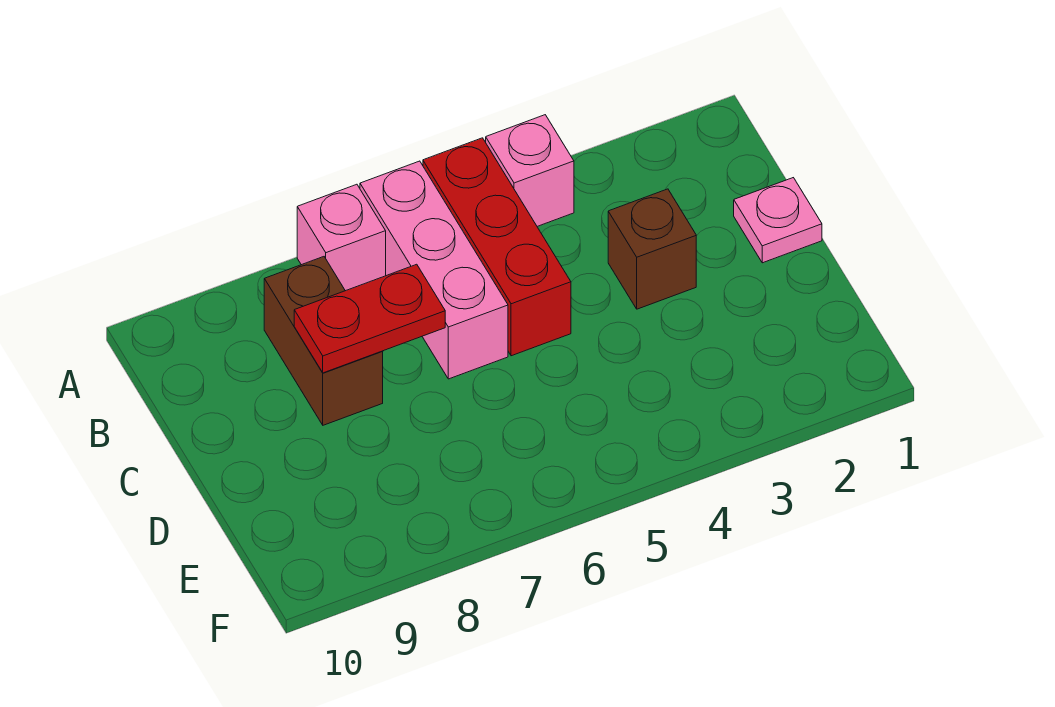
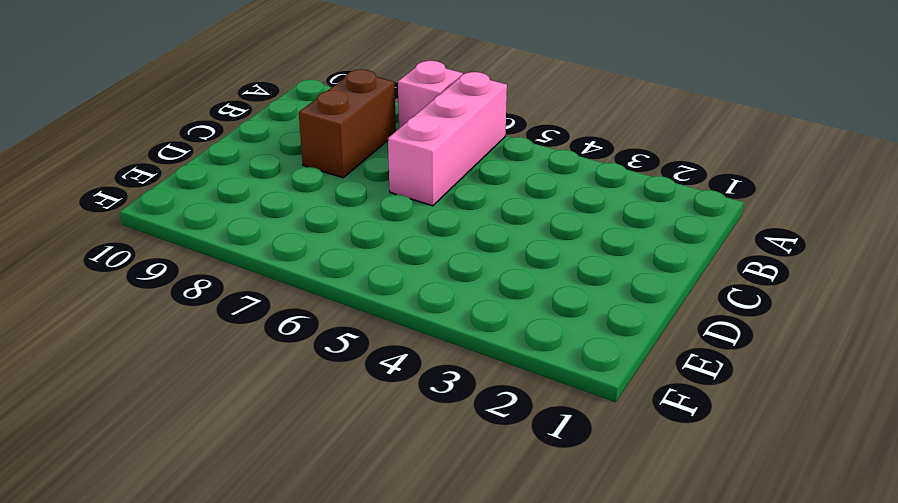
none -> pink brick A4 level 1
none -> red brick A5:C5 level 1

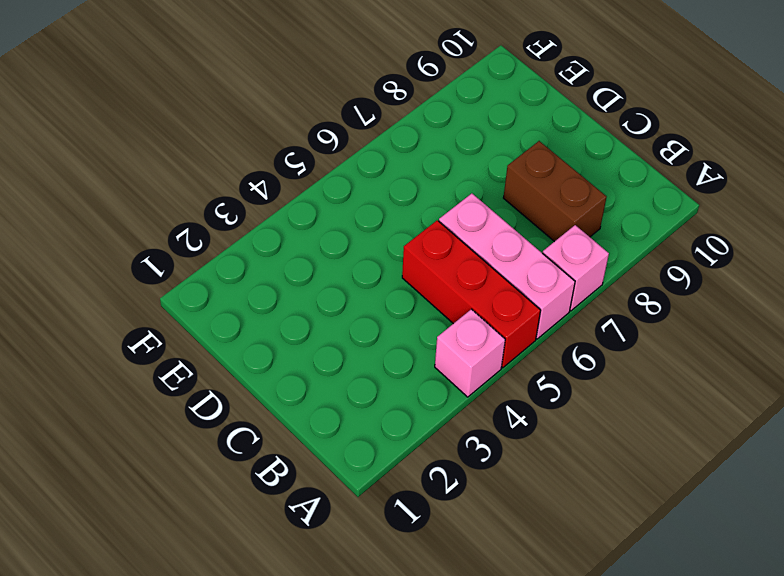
none -> pink plate C1 level 1
none -> brown brick C3 level 1

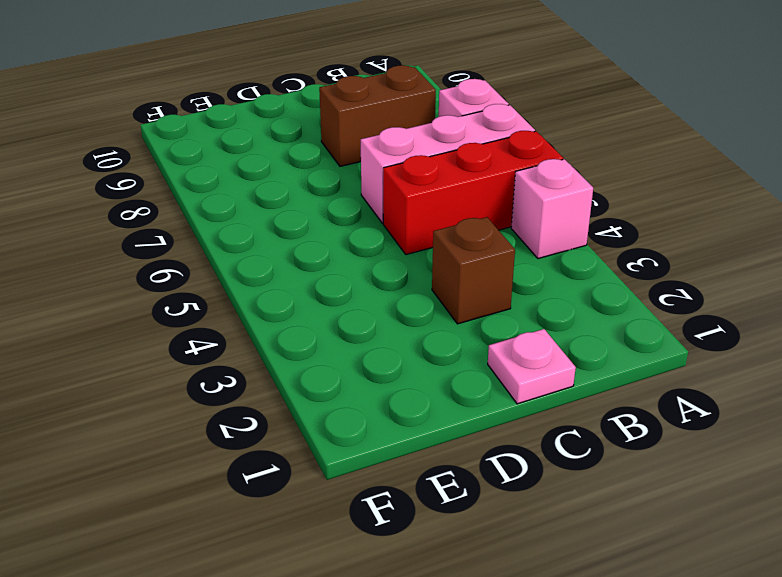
none -> red plate C7:C8 level 2

